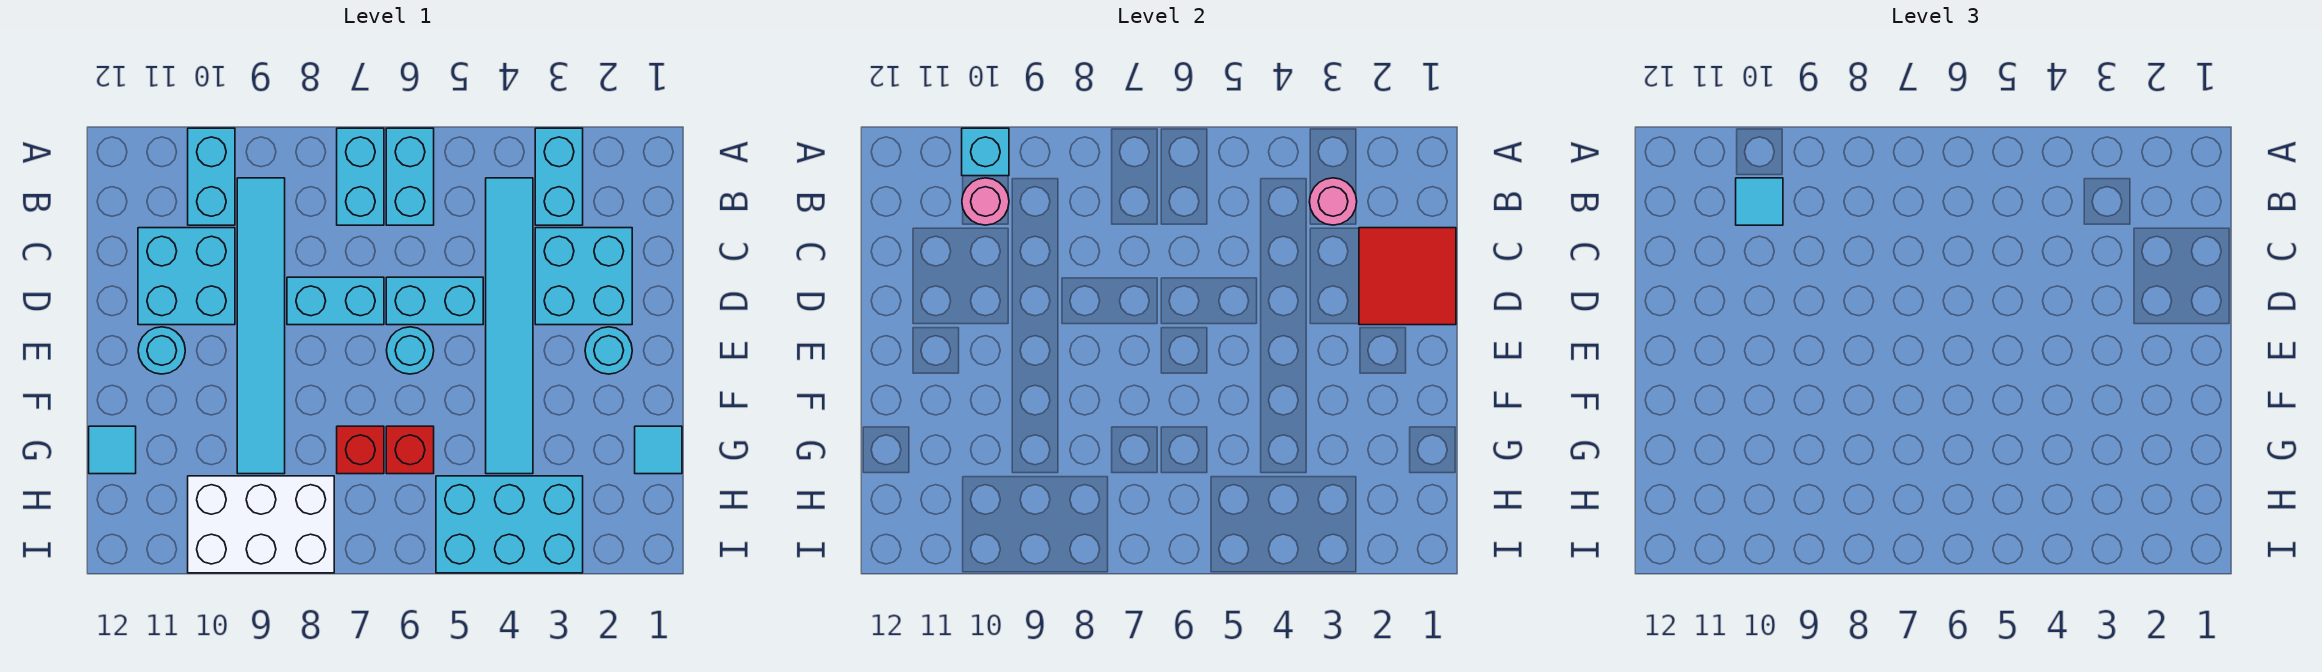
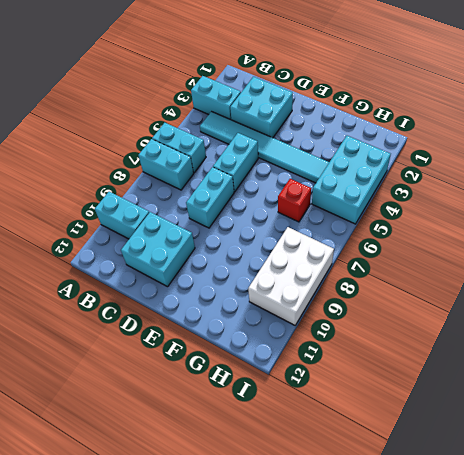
none -> cyan tile B9:G9 level 1
none -> cyan round brick E2 level 1
none -> cyan round brick E6 level 1

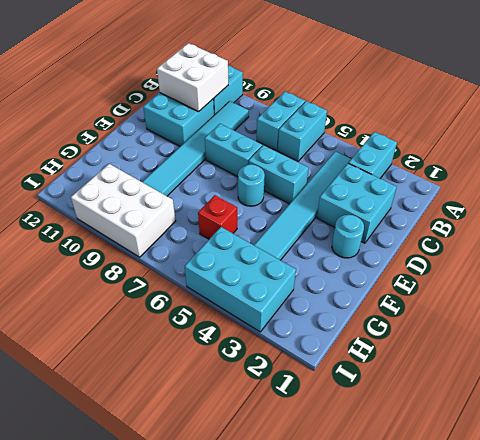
white brick B10:C11 level 2 -> pink round brick B10 level 2
none -> cyan round brick E11 level 1
none -> cyan tile G1 level 1
none -> red brick G7 level 1

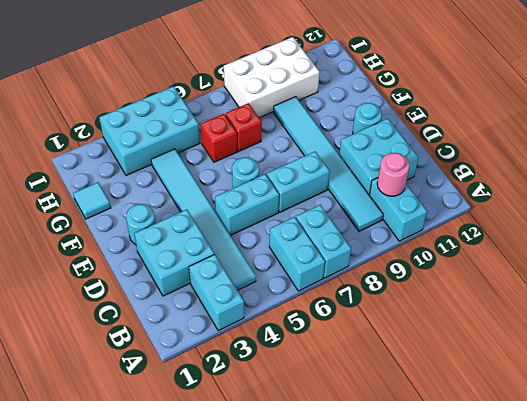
none -> cyan tile G12 level 1
none -> cyan brick A10 level 2
none -> pink round brick B3 level 2

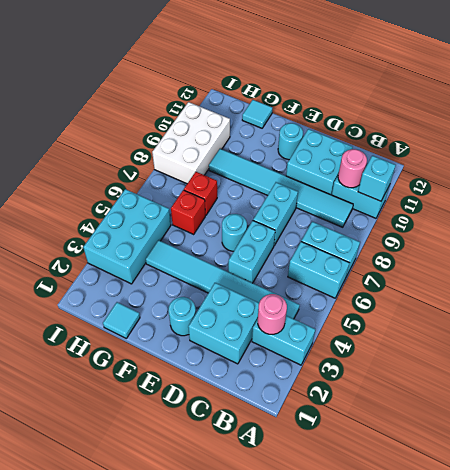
none -> red tile C1:D2 level 2
none -> cyan tile B10 level 3

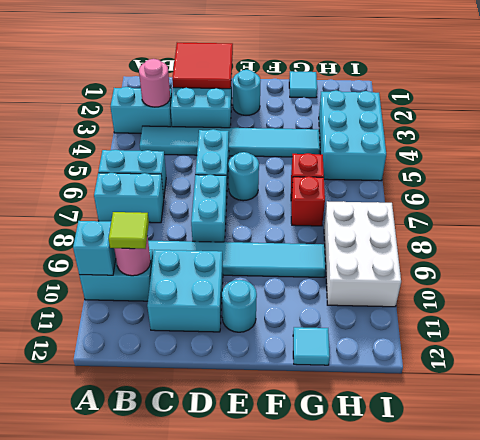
lime tile B10 level 3 -> cyan tile B10 level 3

